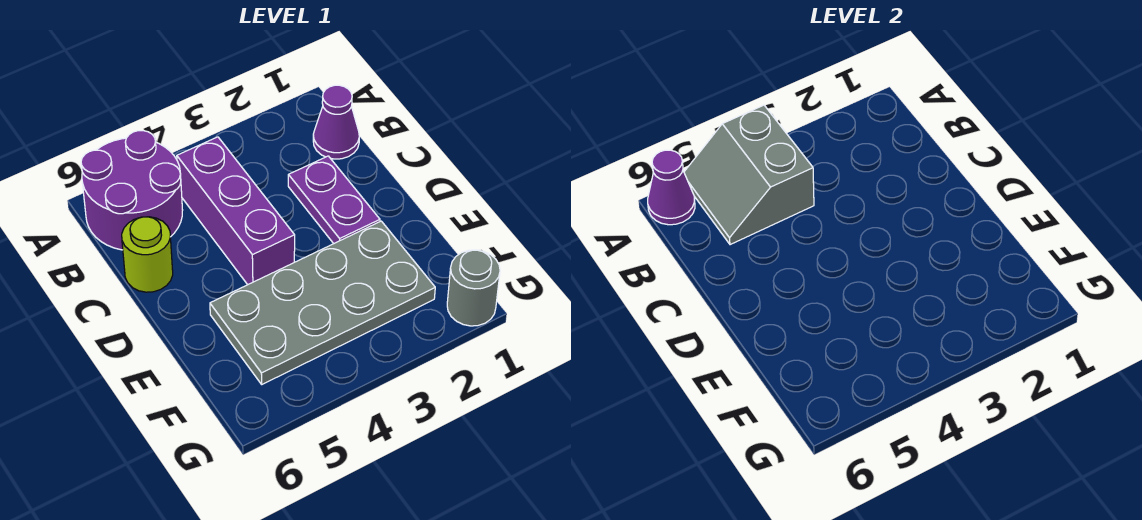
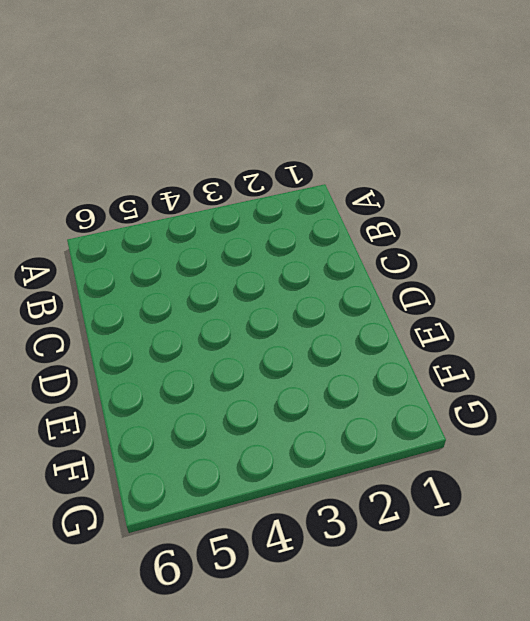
none -> purple round brick A5:B6 level 1
none -> purple cone B1 level 1

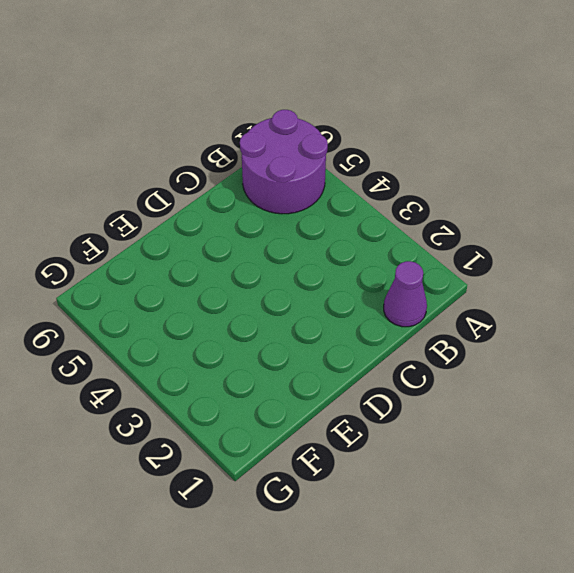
none -> purple brick B4:D4 level 1
none -> purple plate C2:D2 level 1

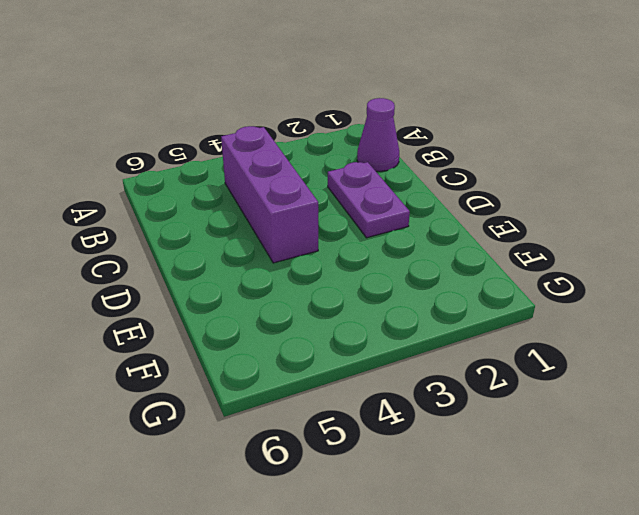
none -> purple round brick A5:B6 level 1
none -> lime round brick C6 level 1

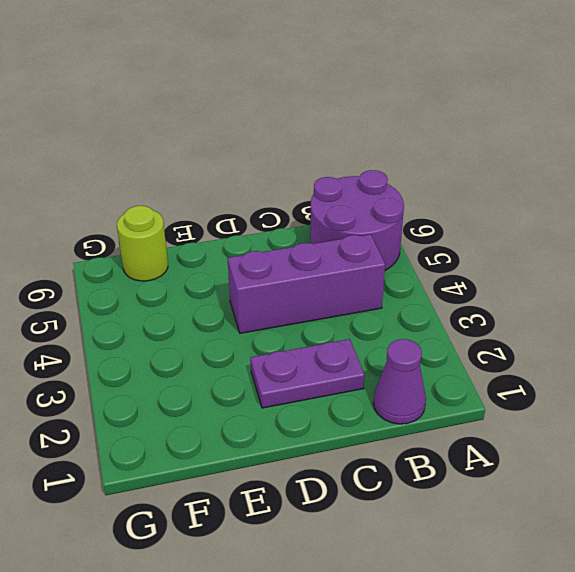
lime round brick F6 level 1 -> lime round brick C6 level 1
none -> grey plate E2:F5 level 1
none -> grey round brick G1 level 1

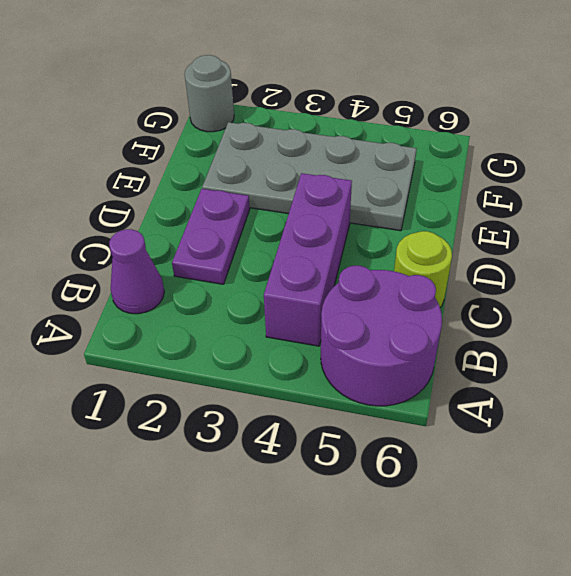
none -> grey slope A4:B5 level 2 top 4
none -> purple cone A6 level 2

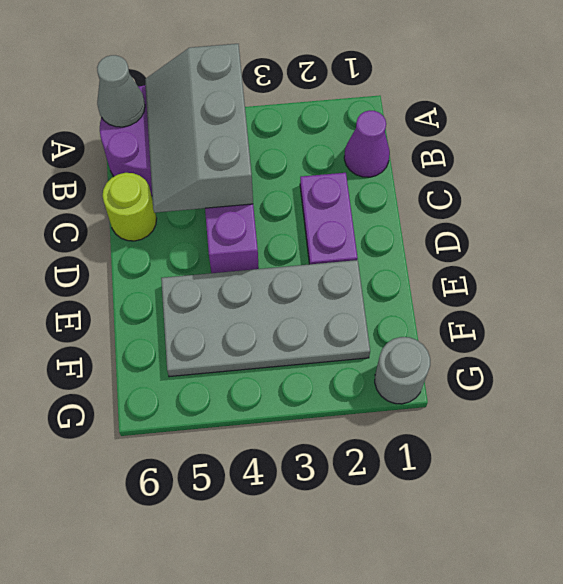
grey slope A4:C5 level 2 top 4 -> grey slope A4:B5 level 2 top 4
grey cone A6 level 2 -> purple cone A6 level 2

